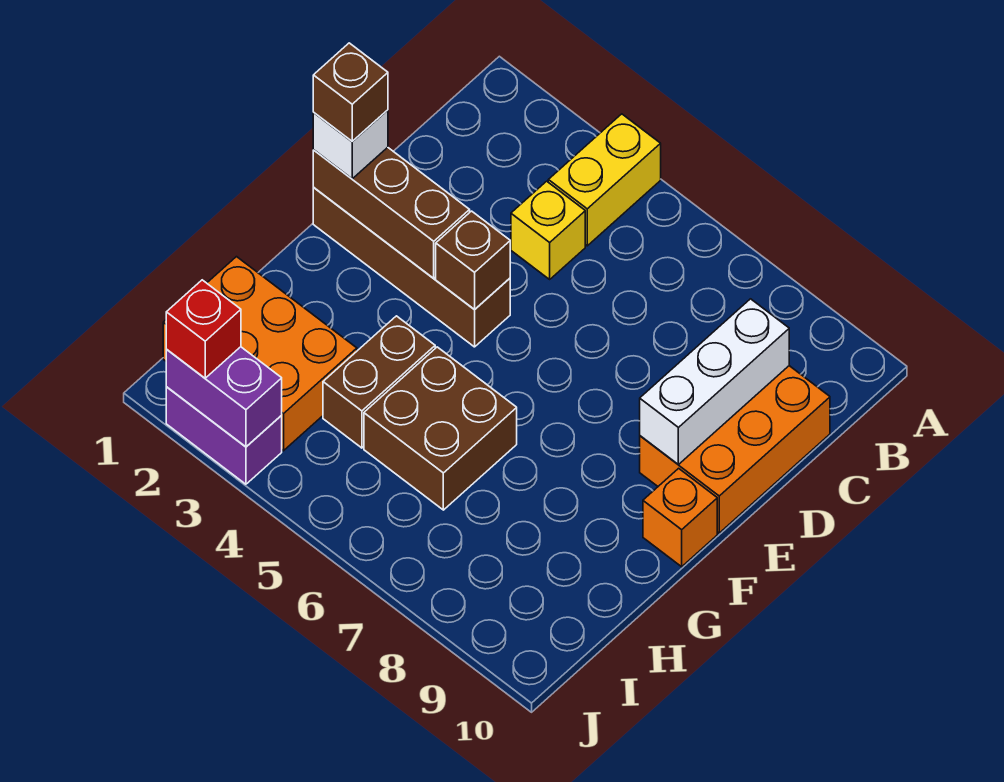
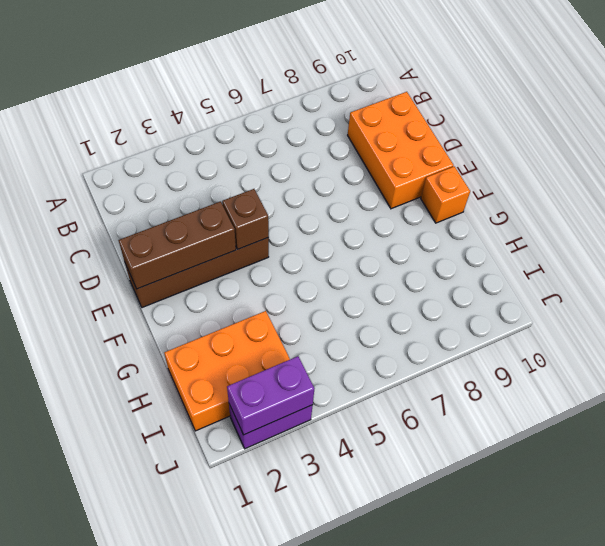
none -> yellow brick A4:B4 level 1
none -> yellow brick C4 level 1
none -> brown brick G4:H4 level 1

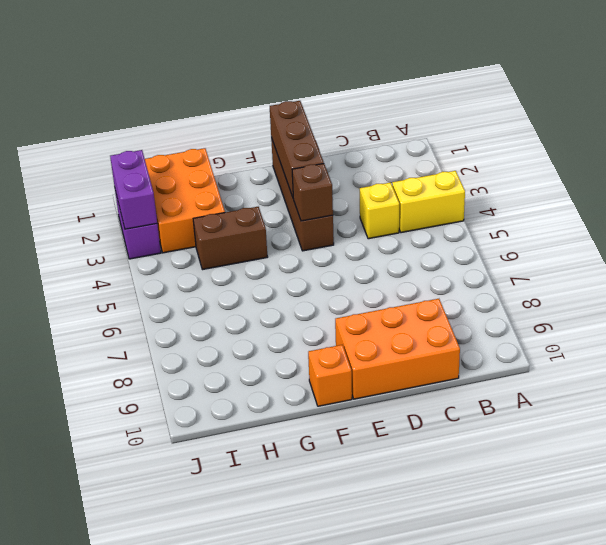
none -> brown brick G5:H6 level 1
none -> white brick C9:E9 level 2
none -> white brick E1 level 3

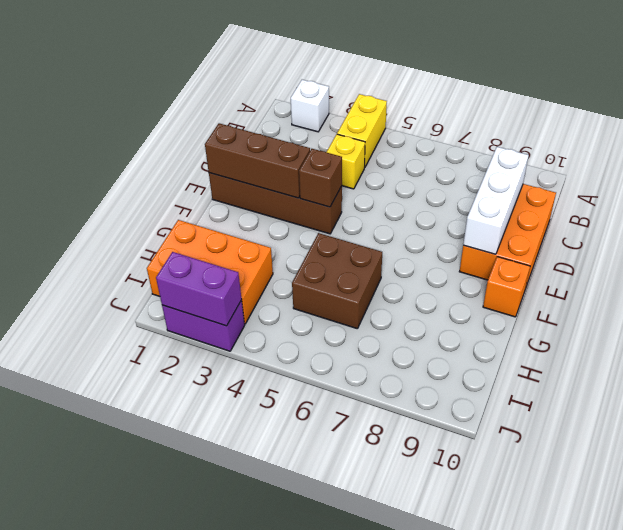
white brick A2 level 1 -> white brick E1 level 3
none -> brown brick G4:H4 level 1
none -> red brick J2 level 3
none -> brown brick E1 level 4

